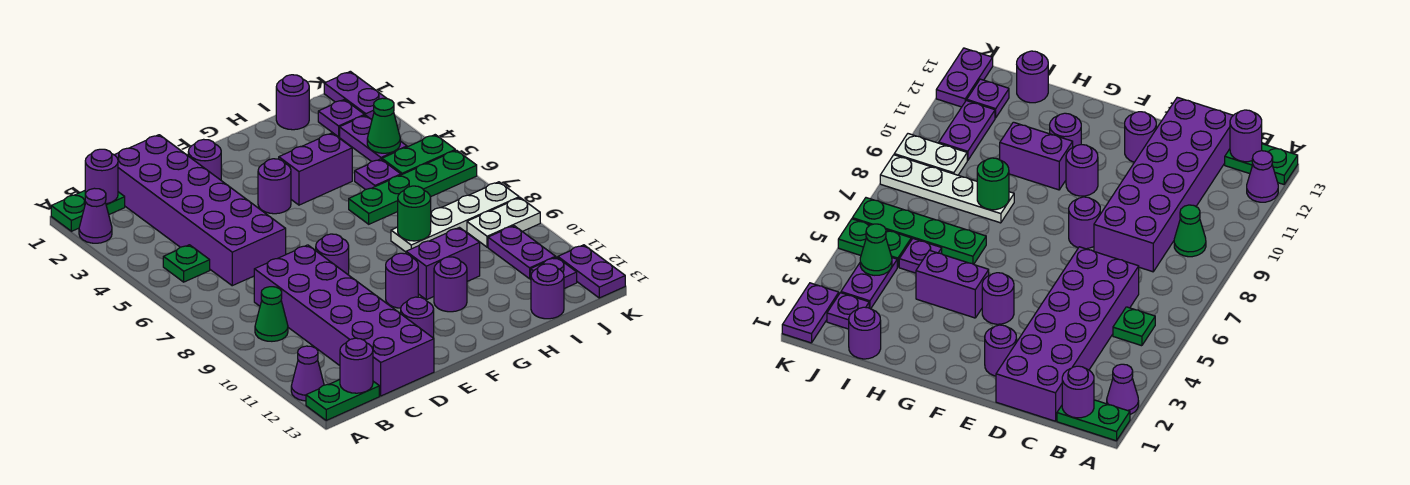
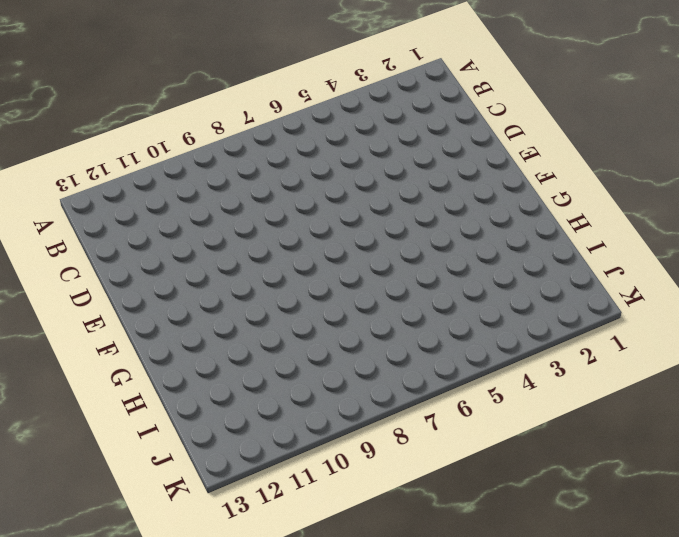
none -> green plate A1:B1 level 1
none -> purple cone A2 level 1
none -> purple cone A12 level 1
none -> green plate A13:B13 level 1

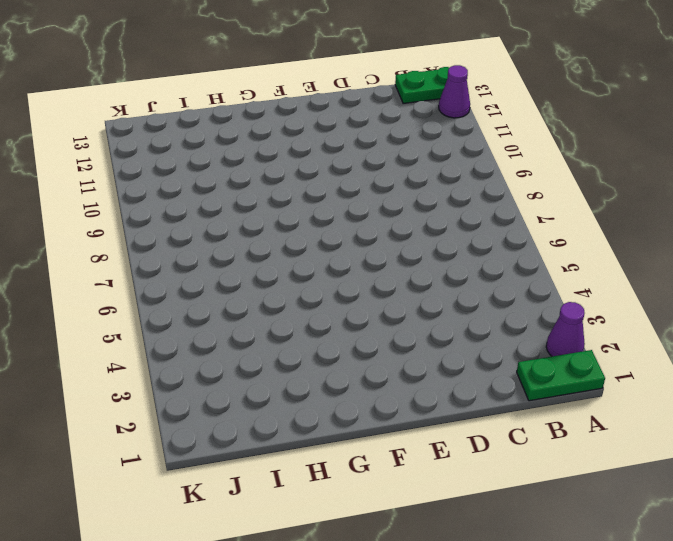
none -> green plate B5 level 1
none -> green cone B9 level 1
none -> purple brick C1:D6 level 1
none -> purple brick C8:D13 level 1

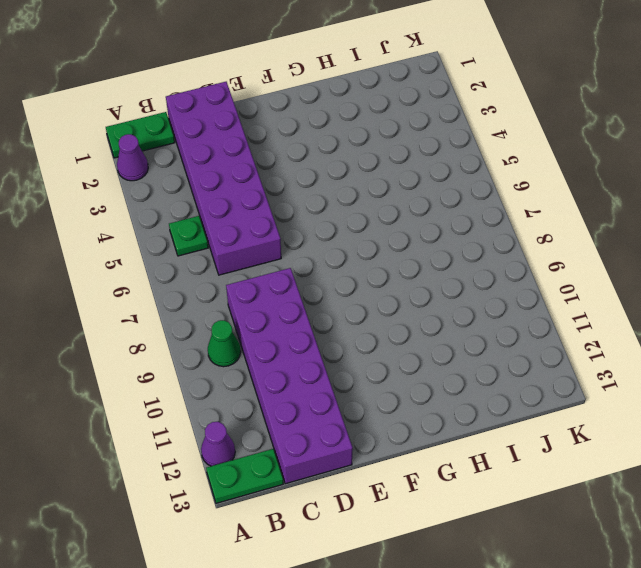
none -> purple round brick E2 level 1
none -> purple round brick E8 level 1
none -> purple round brick E12 level 1
none -> purple round brick F4 level 1

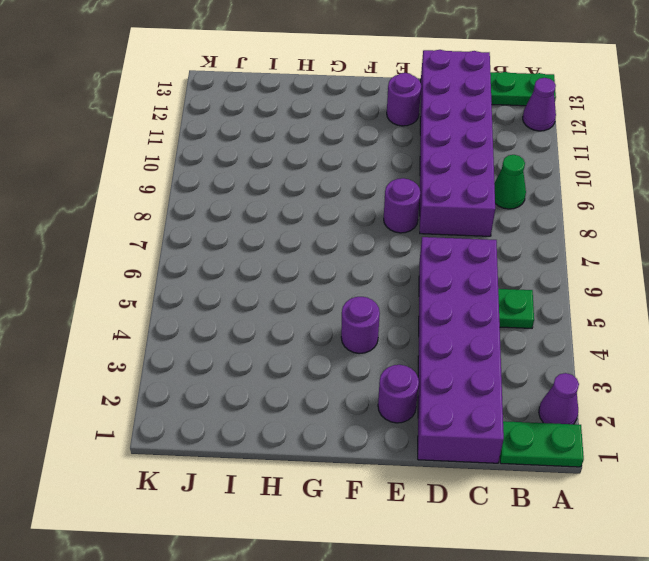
none -> purple round brick F10 level 1
none -> purple brick G4:H4 level 1
none -> purple brick G10:H10 level 1
none -> purple round brick G11 level 1

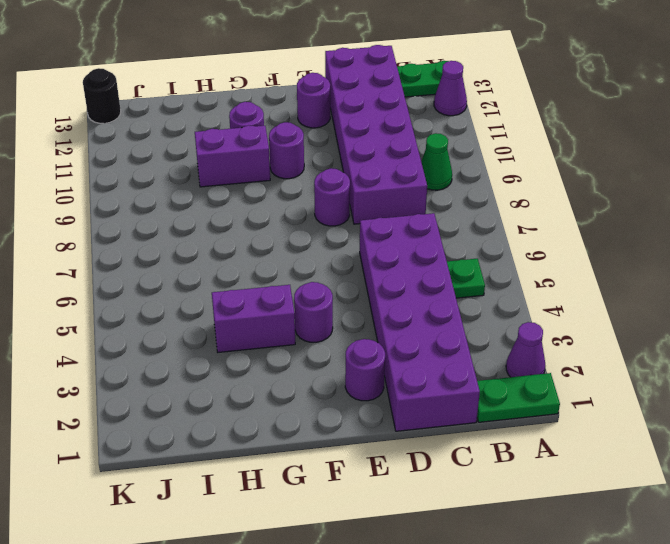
black round brick K13 level 1 -> purple plate K12:K13 level 1
none -> green plate H6:K6 level 1
none -> white plate H8:K8 level 1
none -> purple round brick I1 level 1
none -> purple plate I5 level 1

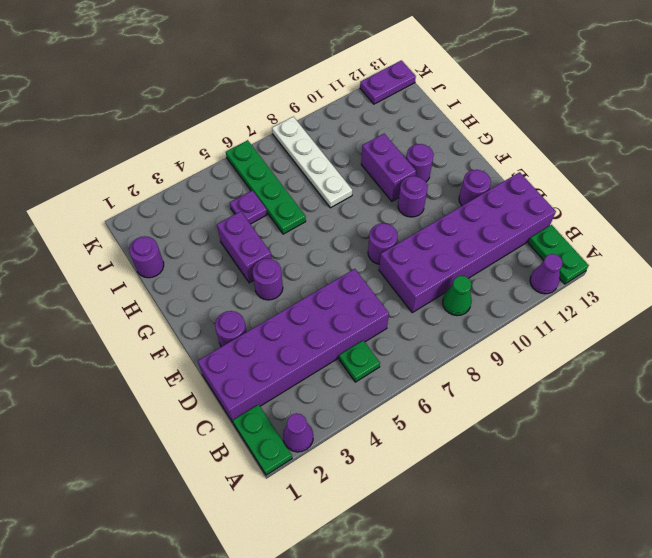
none -> purple round brick I13 level 1
none -> purple plate J2 level 1
none -> purple plate J3:J4 level 1
none -> green plate J5:K5 level 1

